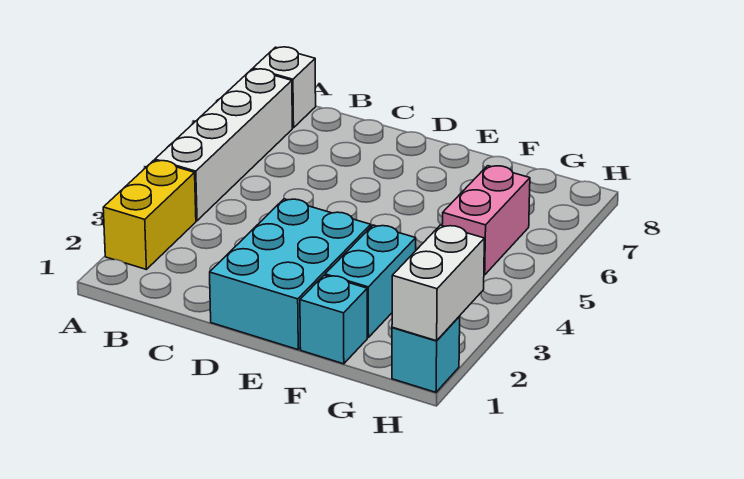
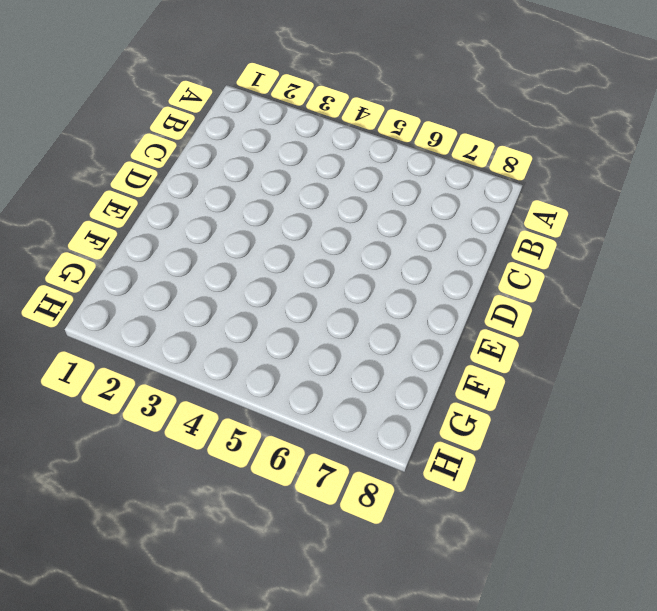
none -> yellow brick A2:A3 level 1
none -> white brick A4:A7 level 1

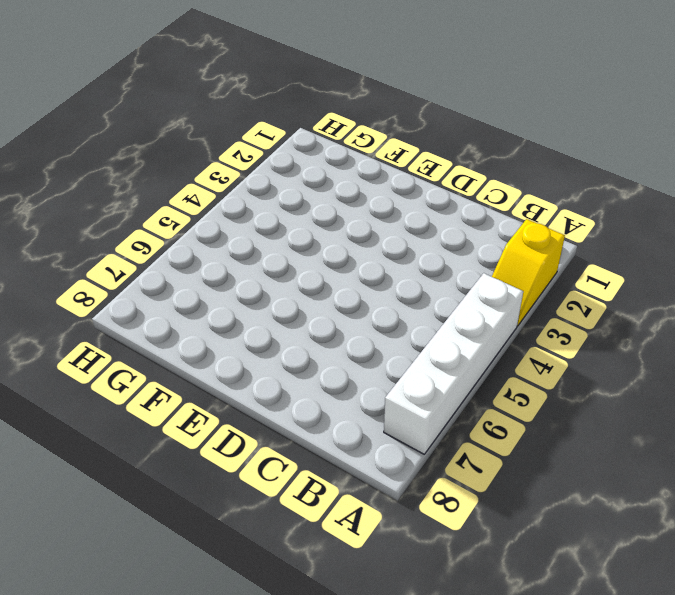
yellow slope A2:A3 level 1 top 2 -> yellow brick A2:A3 level 1
none -> white brick A8 level 1
none -> cyan brick D1:E3 level 1

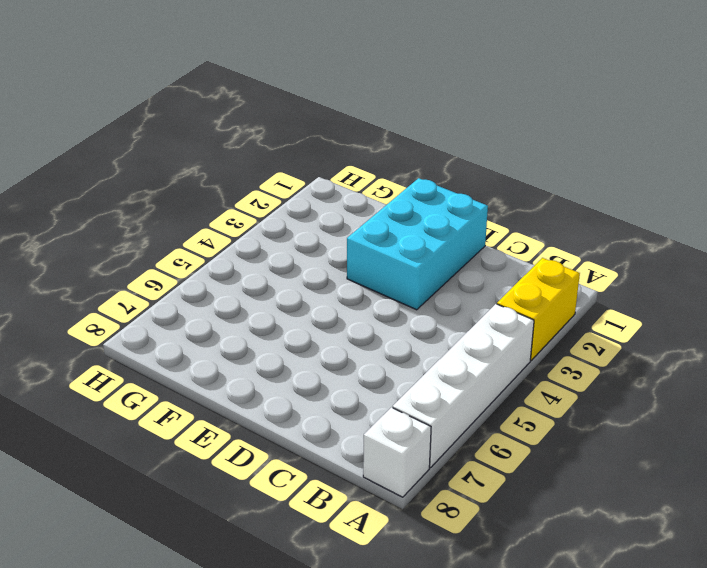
none -> cyan brick F1 level 1
none -> cyan brick F2:F3 level 1

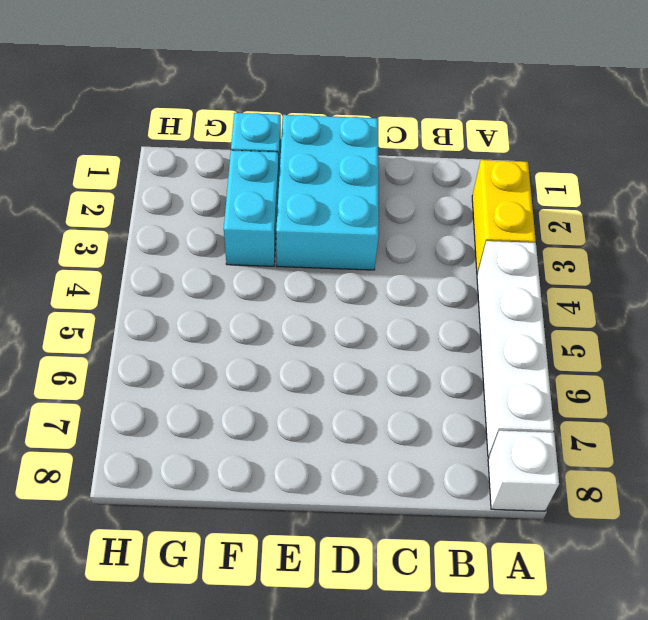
none -> pink brick G5:G6 level 1
none -> cyan brick H1 level 1

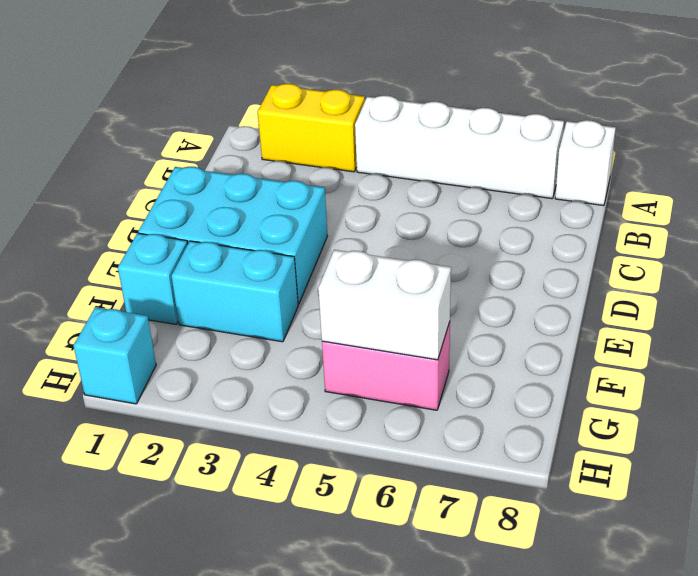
white brick G5:G6 level 2 -> white brick H1:H2 level 2

